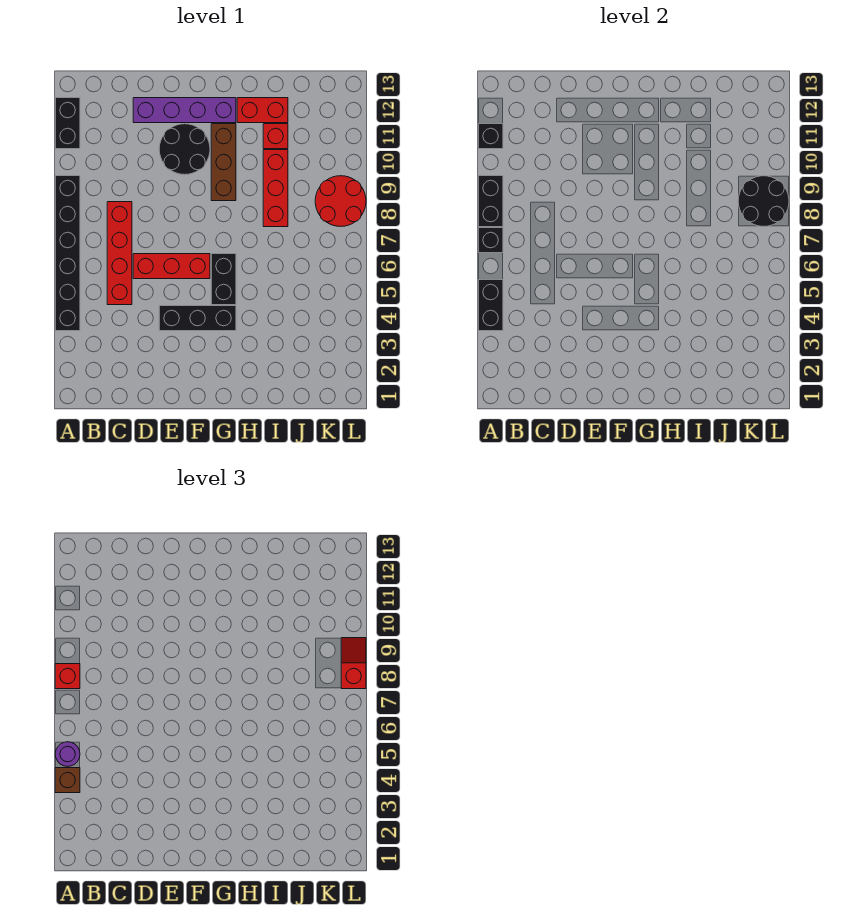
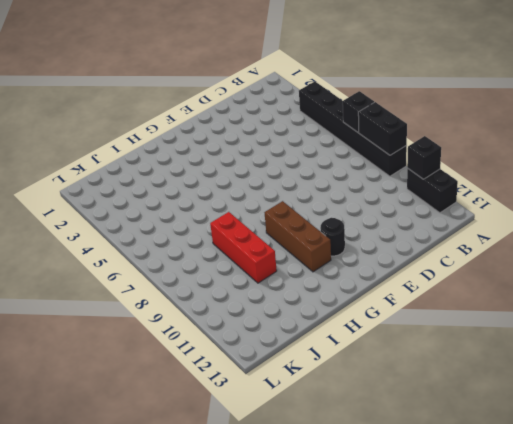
black round brick F11 level 1 -> black round brick E10:F11 level 1
none -> red brick C5:C8 level 1
none -> red brick D6:F6 level 1
none -> purple brick D12:G12 level 1

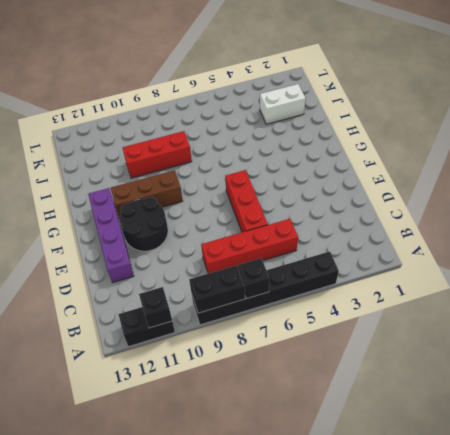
white brick J2:J3 level 1 -> none
none -> black brick E4:G4 level 1
none -> black brick G5:G6 level 1
none -> red brick H12:I12 level 1

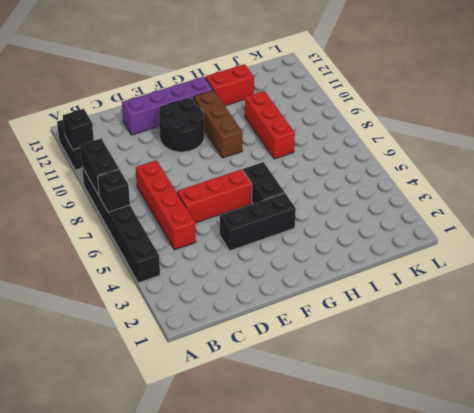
none -> red brick I11 level 1
none -> red round brick K8:L9 level 1
none -> black brick A4:A5 level 2

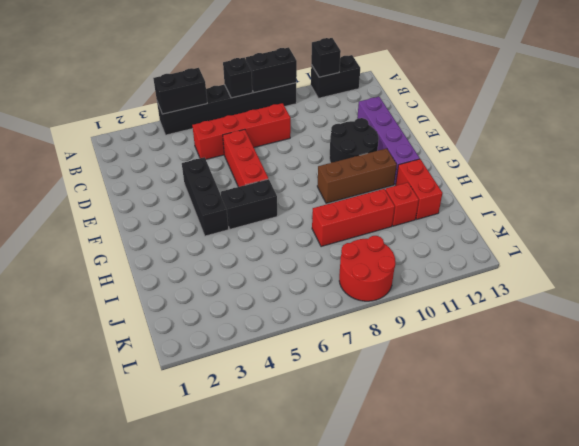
none -> black round brick K8:L9 level 2
none -> brown brick A4 level 3
none -> purple round brick A5 level 3

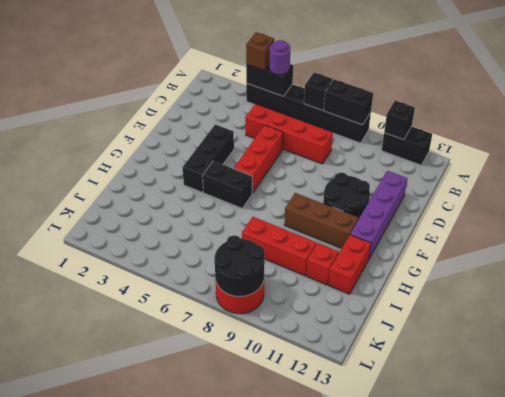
none -> red brick A8 level 3
none -> red slope L8:L9 level 3 top 8

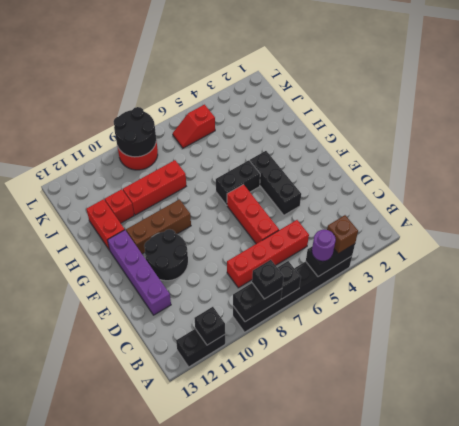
black brick A8 level 3 -> red brick A8 level 3
red slope K5:K6 level 1 top 5 -> red slope L8:L9 level 3 top 8

